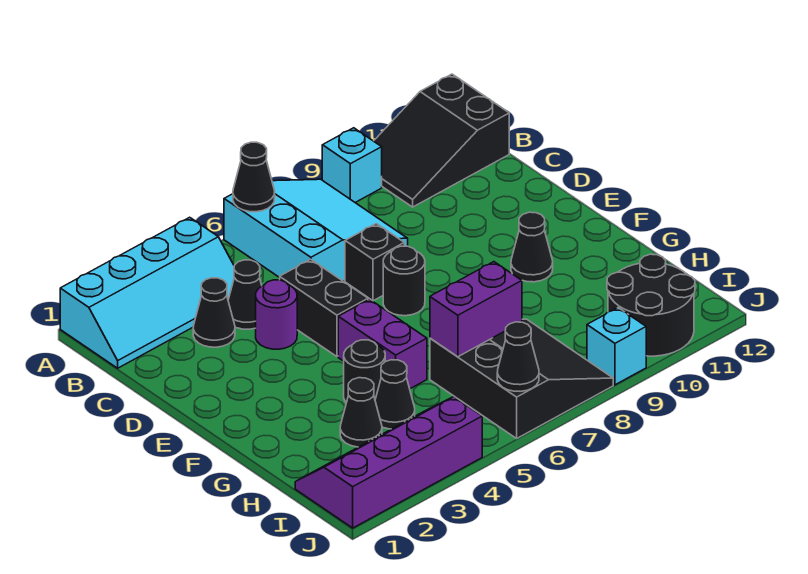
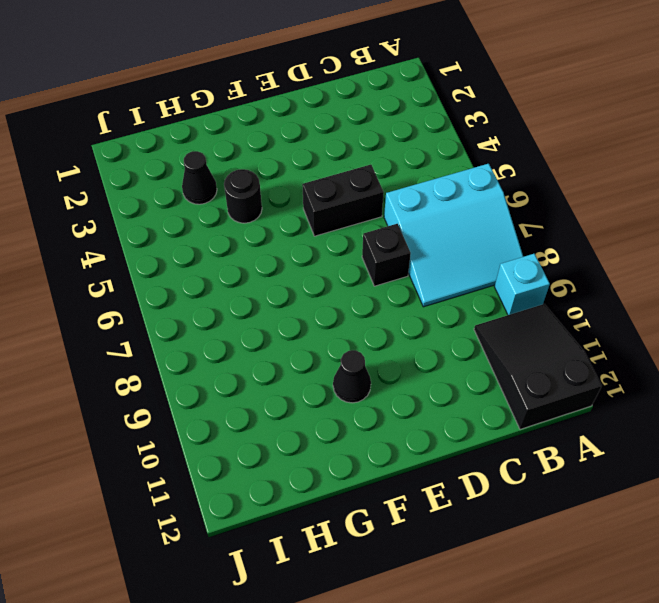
none -> cyan slope A1:B4 level 1 top A
none -> black cone C3 level 1
none -> black cone C4 level 1

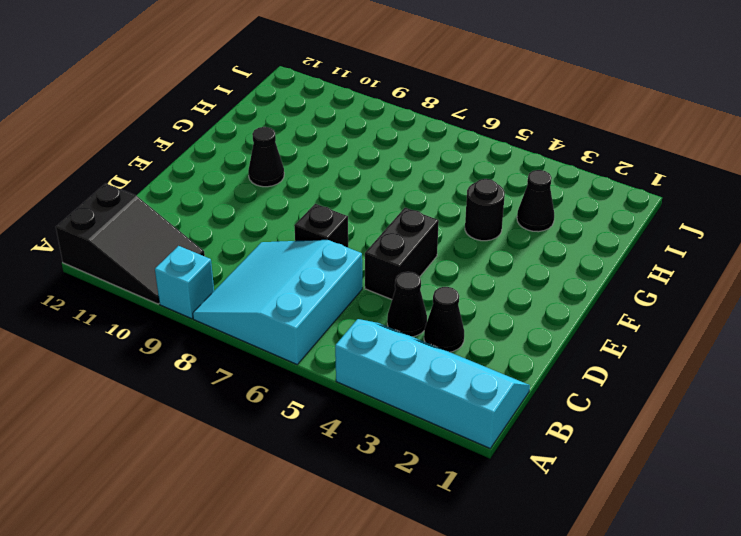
none -> purple round brick D4 level 1
none -> black round brick E7 level 1
none -> purple brick F5:G5 level 1

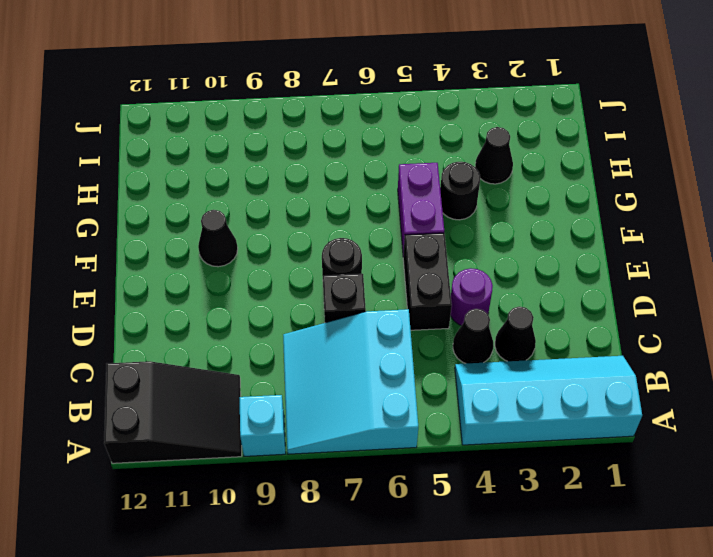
none -> black cone H4 level 1
none -> black slope H6:J8 level 1 top 6
none -> purple slope I1:J4 level 1 top J

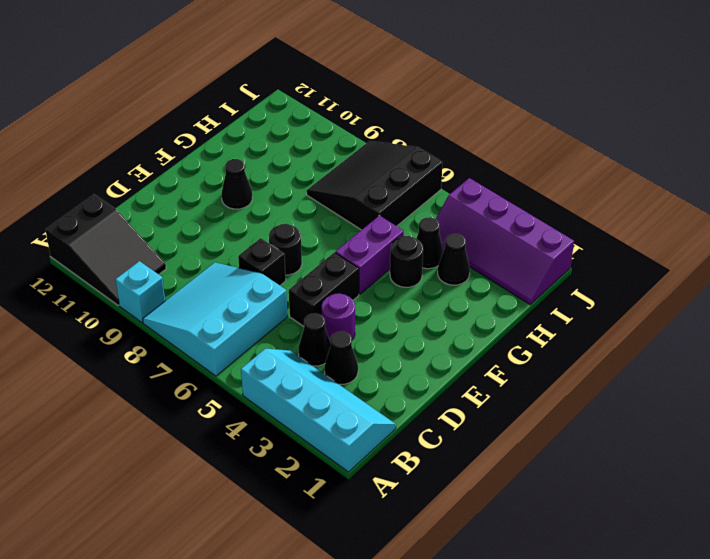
none -> black round brick I10:J11 level 1
none -> cyan brick J9 level 1
none -> black cone A6 level 2

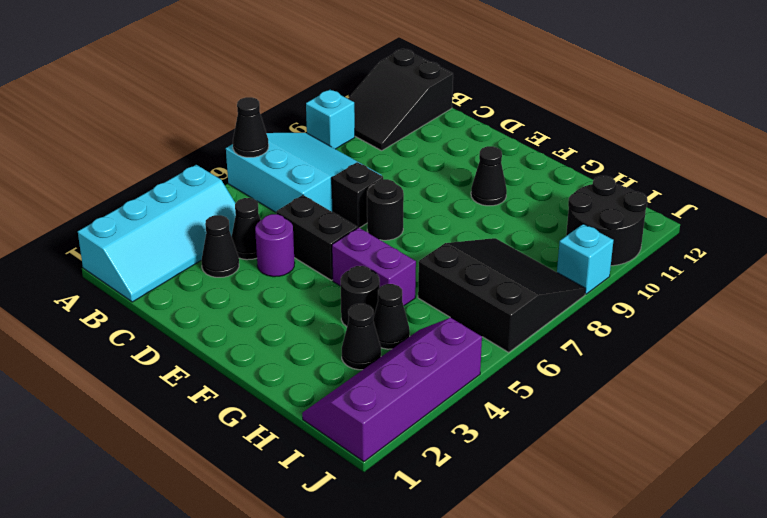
none -> purple brick H6:H7 level 2
none -> black cone J6 level 2

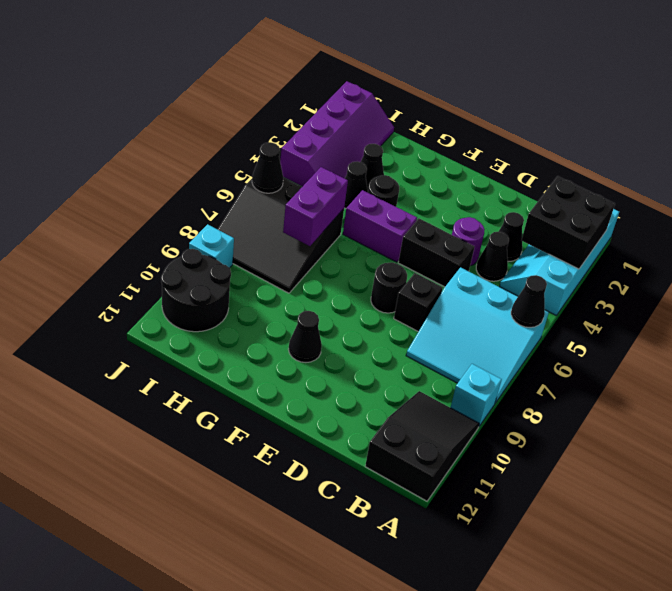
black brick A2:B3 level 2 -> none

